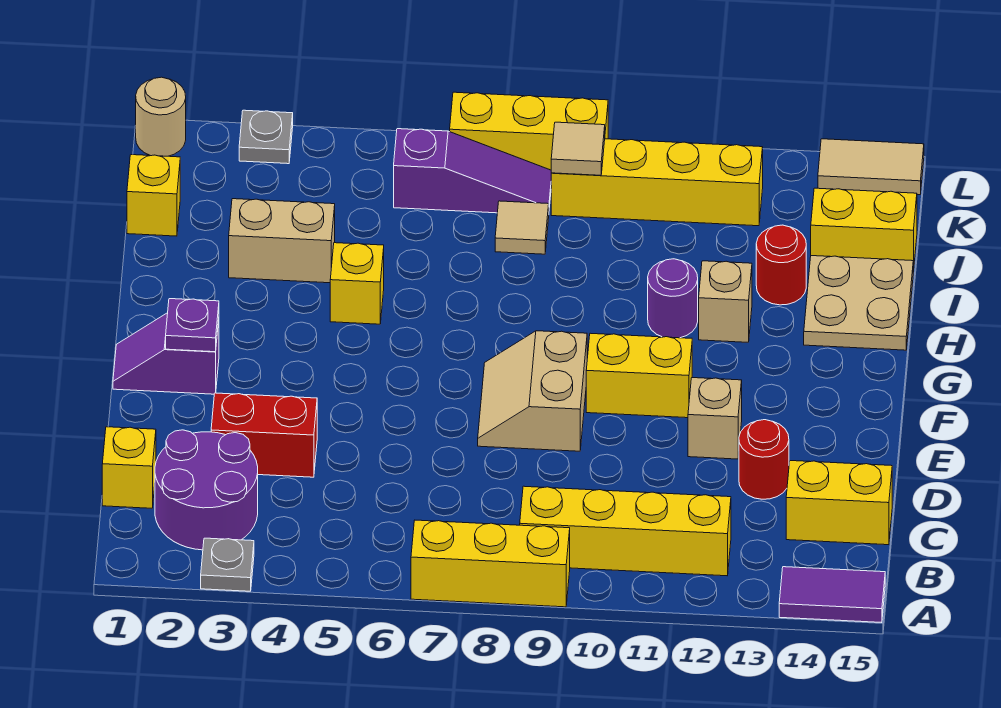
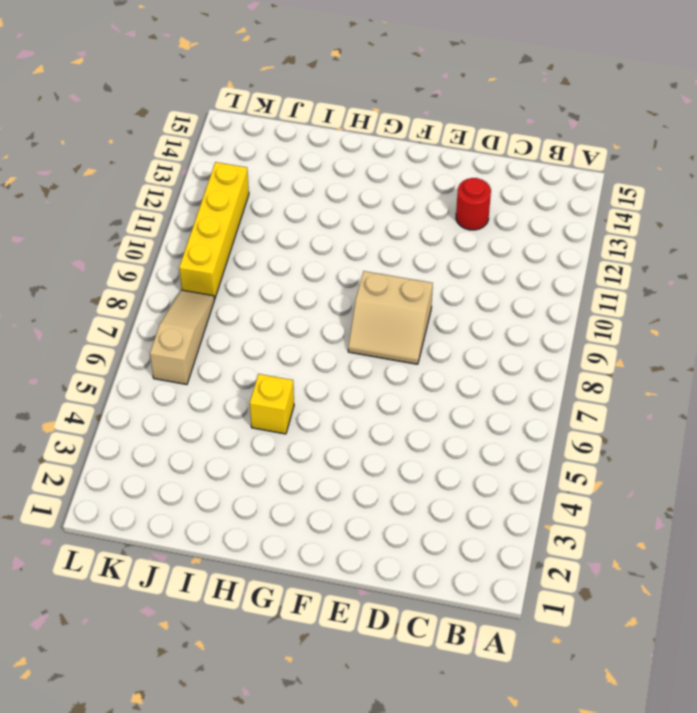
tan slope K6:K8 level 1 top 6 -> purple slope K6:K8 level 1 top 6
none -> grey plate A3 level 1
none -> yellow brick A7:A9 level 1
none -> purple tile A14:A15 level 1
none -> purple round brick B2:C3 level 1

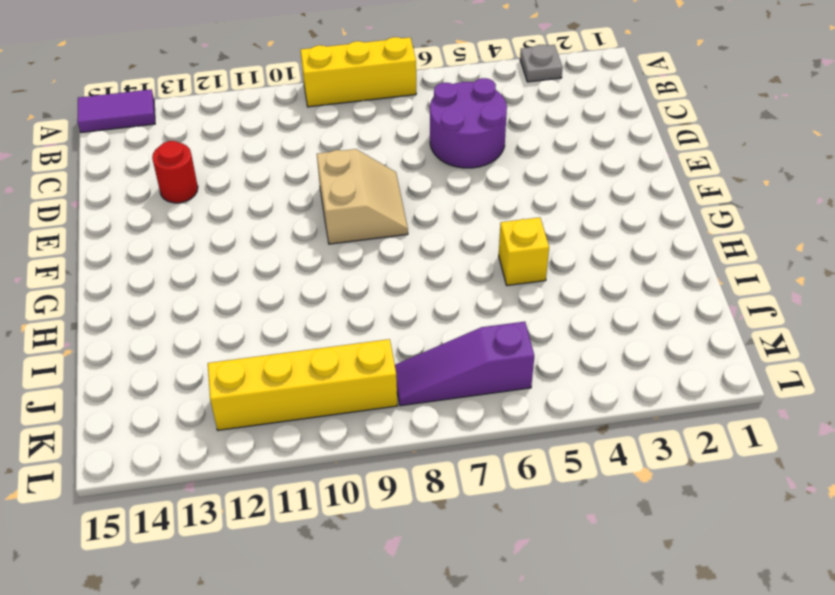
purple round brick C5:D6 level 1 -> purple round brick B2:C3 level 1
none -> yellow brick B9:B12 level 1
none -> yellow brick C1 level 1
none -> yellow brick C14:C15 level 1
none -> red brick D3:D4 level 1

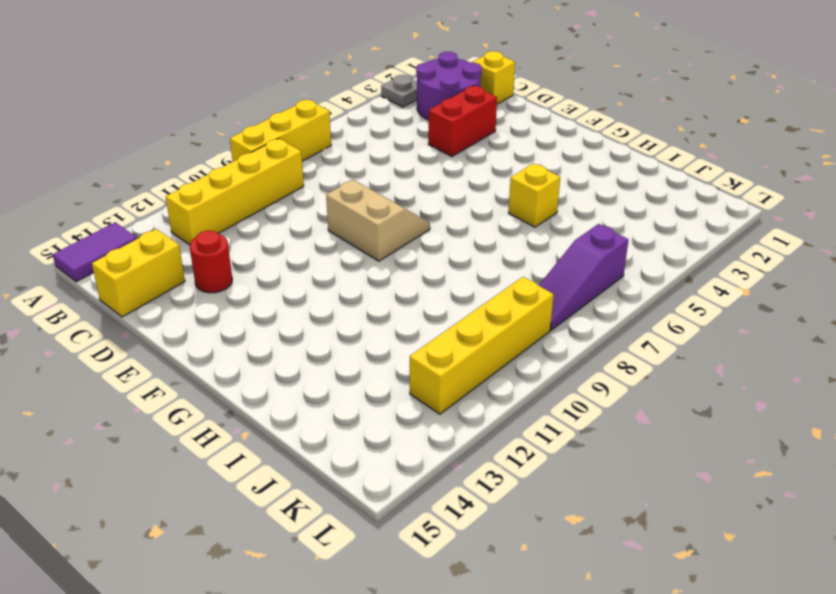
none -> tan brick E12 level 1
none -> purple slope F1:F2 level 1 top 2
none -> yellow brick F10:F11 level 1
none -> purple round brick H11 level 1

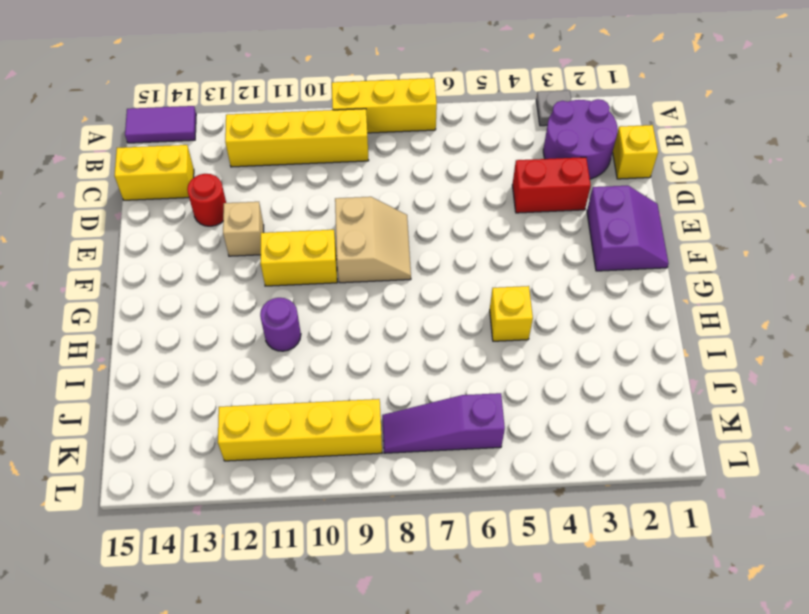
purple slope E1:F2 level 1 top 2 -> purple slope F1:F2 level 1 top 2
none -> tan brick H12 level 1
none -> tan plate H14:I15 level 1
none -> tan brick I3:I4 level 1
none -> red round brick I13 level 1

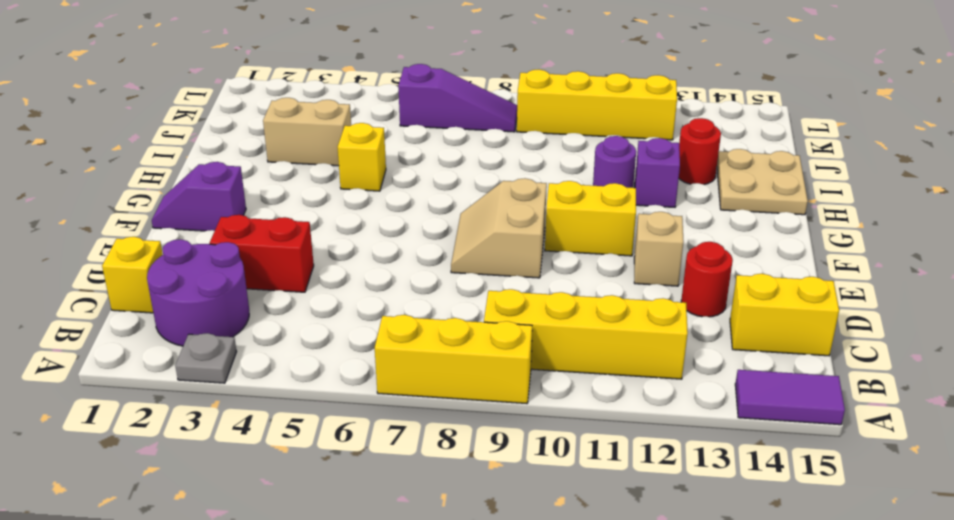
purple brick H12 level 1 -> tan brick H12 level 1
none -> yellow brick J1 level 1
none -> tan tile J8 level 1
none -> yellow brick J14:J15 level 1
none -> tan round brick L1 level 1

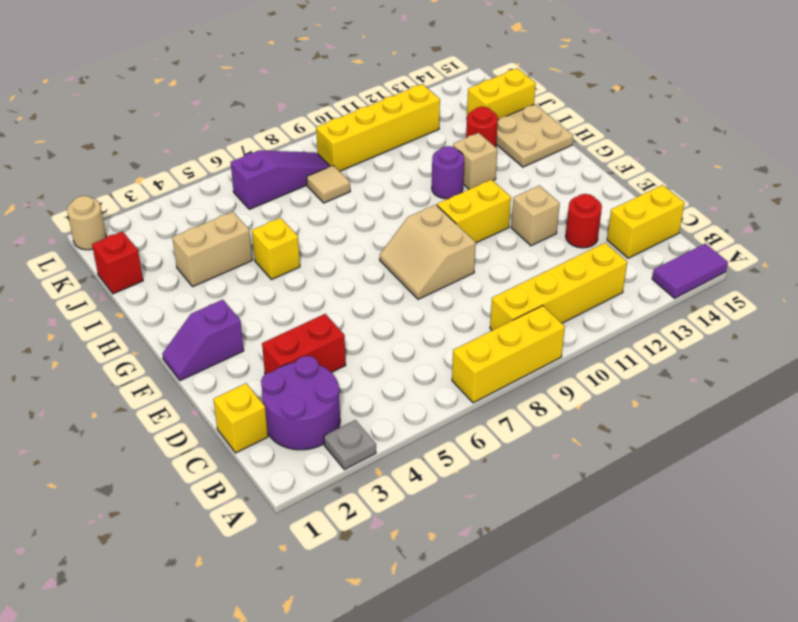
red brick J1 level 1 -> yellow brick J1 level 1
none -> grey plate L3 level 1
none -> yellow brick L7:L9 level 1
none -> tan tile L14:L15 level 1
none -> purple plate F2 level 2

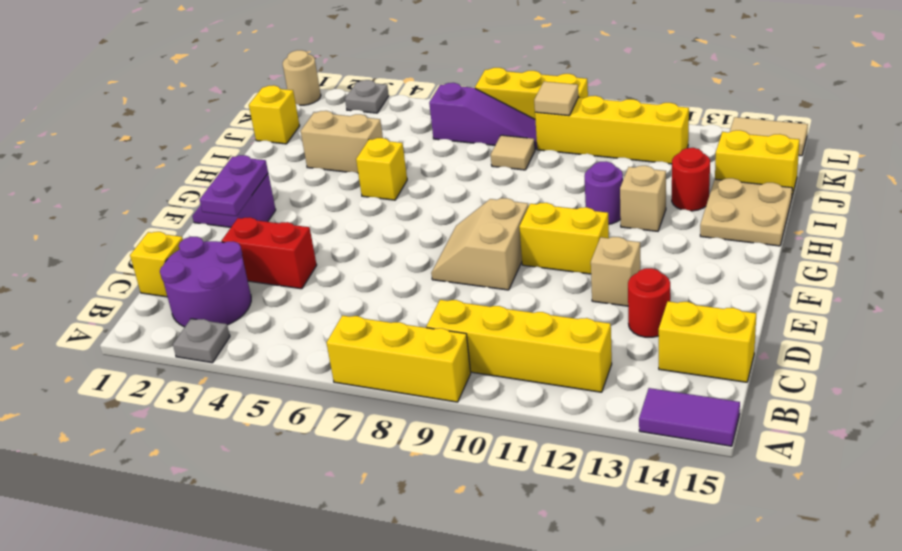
purple plate E2:F2 level 2 -> purple plate F2 level 2

